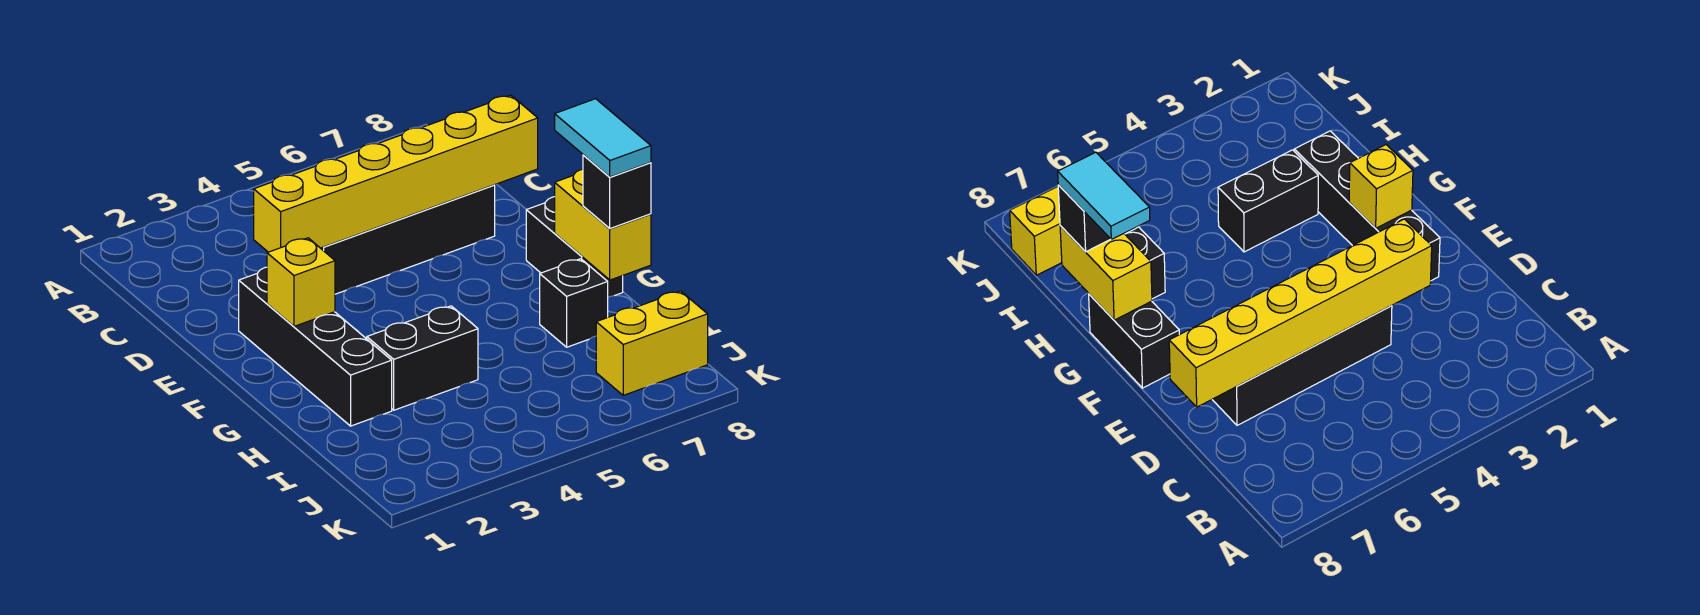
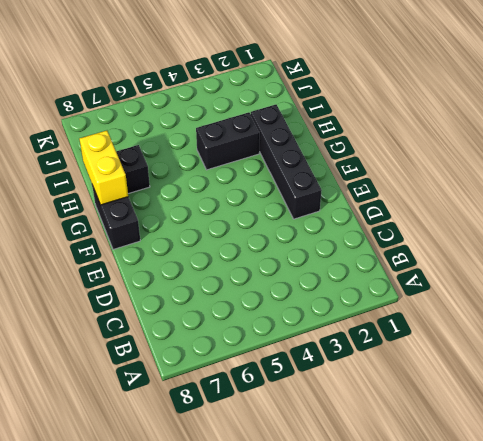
none -> black brick D4:D7 level 1
none -> yellow brick J7:J8 level 1

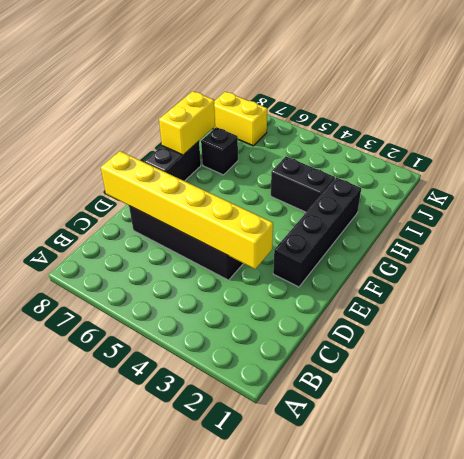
none -> yellow brick F2 level 2
none -> black brick H8 level 3

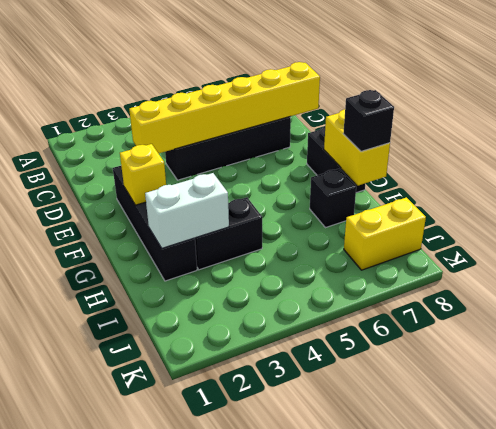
white brick H2:H3 level 2 -> none
none -> cyan tile G8:H8 level 4

